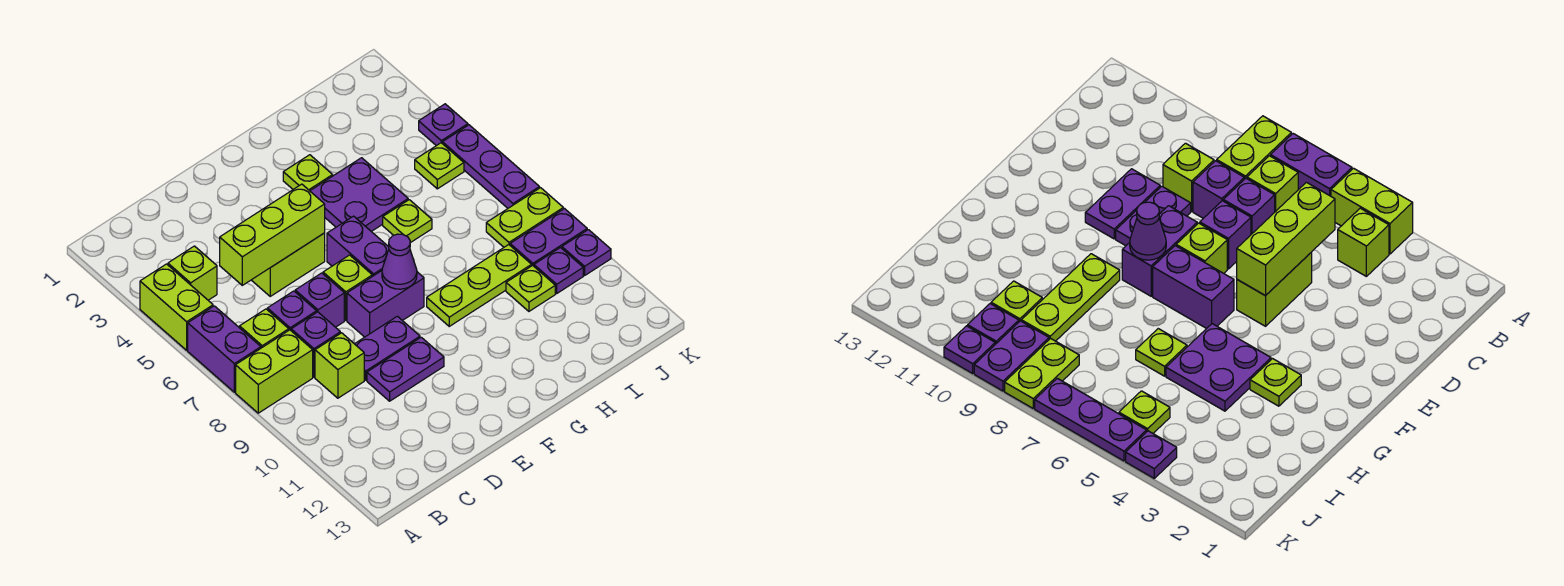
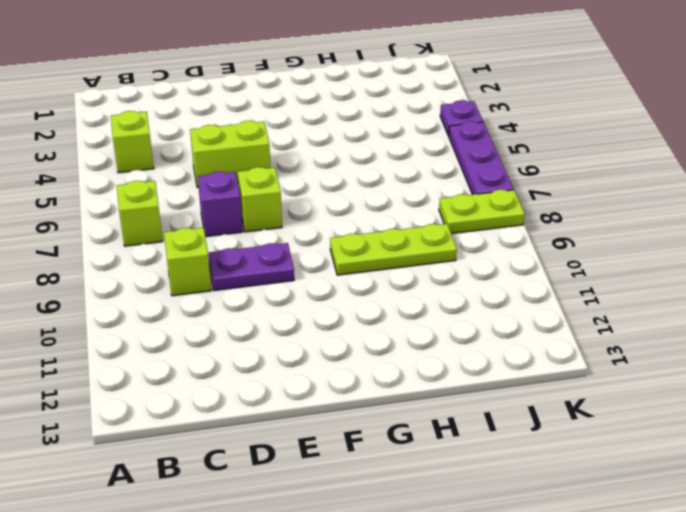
none -> lime brick A4:A5 level 1
none -> purple brick A6:A7 level 1
none -> lime brick A8:B8 level 1

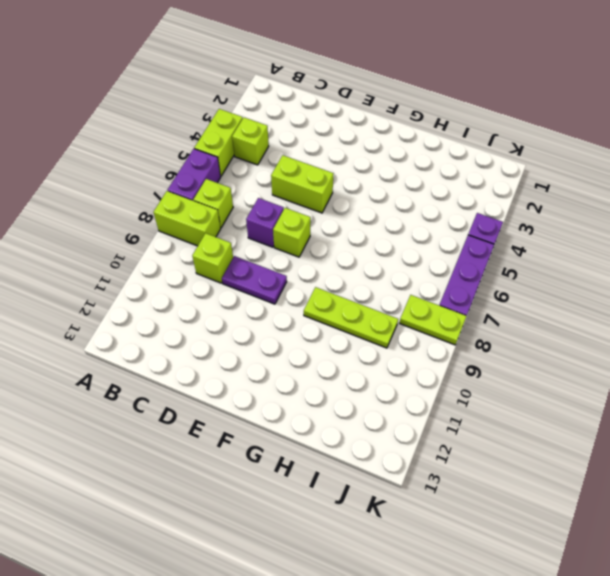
none -> purple brick C7 level 1
none -> purple brick C8 level 1
none -> purple plate D10:E10 level 1

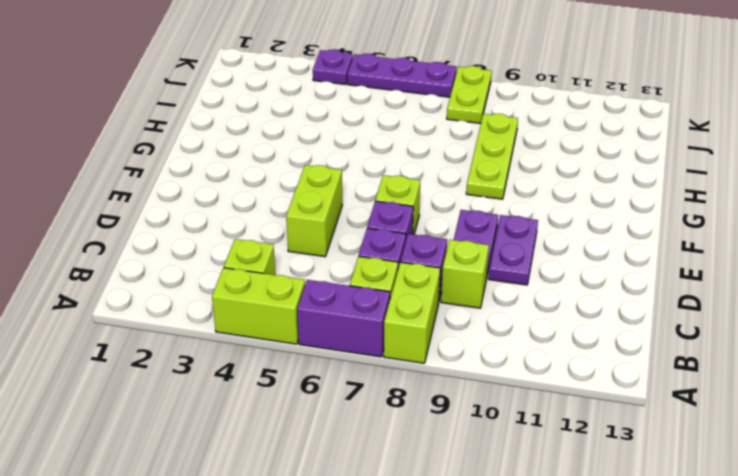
none -> purple brick E8:F8 level 1
none -> purple brick F6:F7 level 1
none -> lime plate G3 level 1

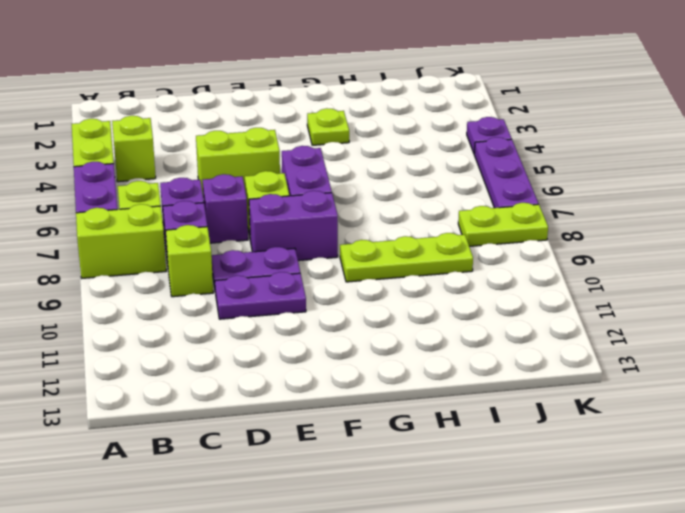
none -> purple plate G4:H5 level 1
none -> lime plate H6 level 1
none -> lime plate I10 level 1

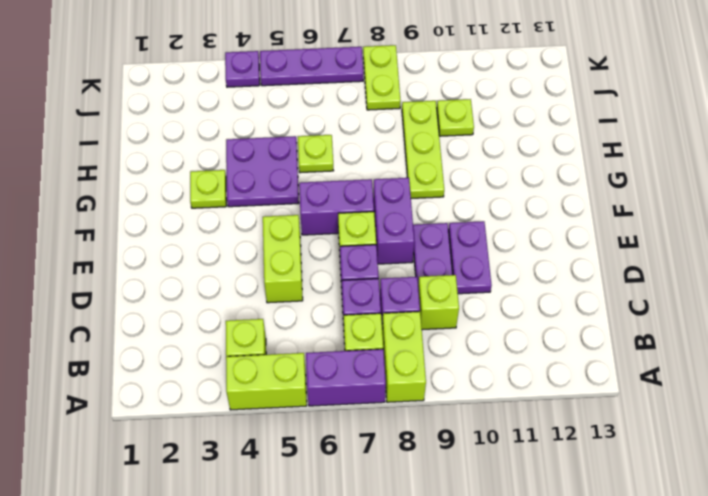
none -> lime plate J5 level 1
none -> purple plate J9:K9 level 1
none -> purple plate J10 level 1

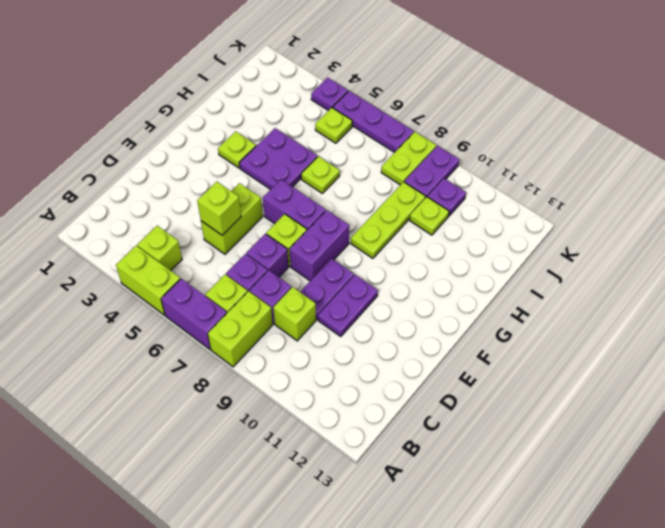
lime brick D5 level 2 -> lime brick C5:E5 level 2
none -> purple plate K10 level 1
none -> purple cone F8 level 2

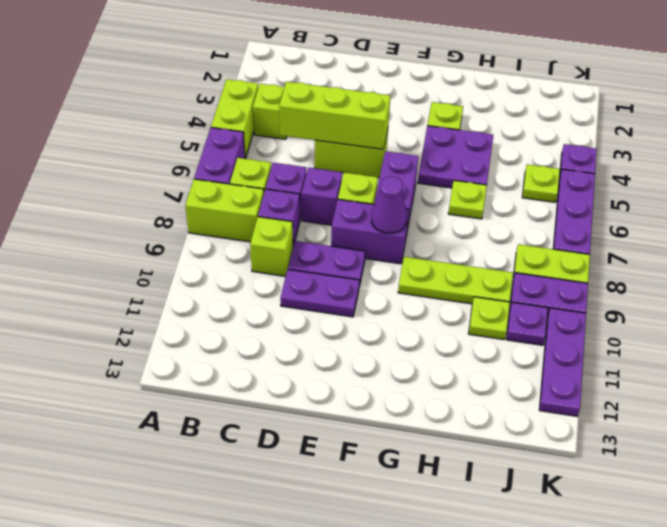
purple plate K10:K12 level 1 -> purple plate K10 level 1

